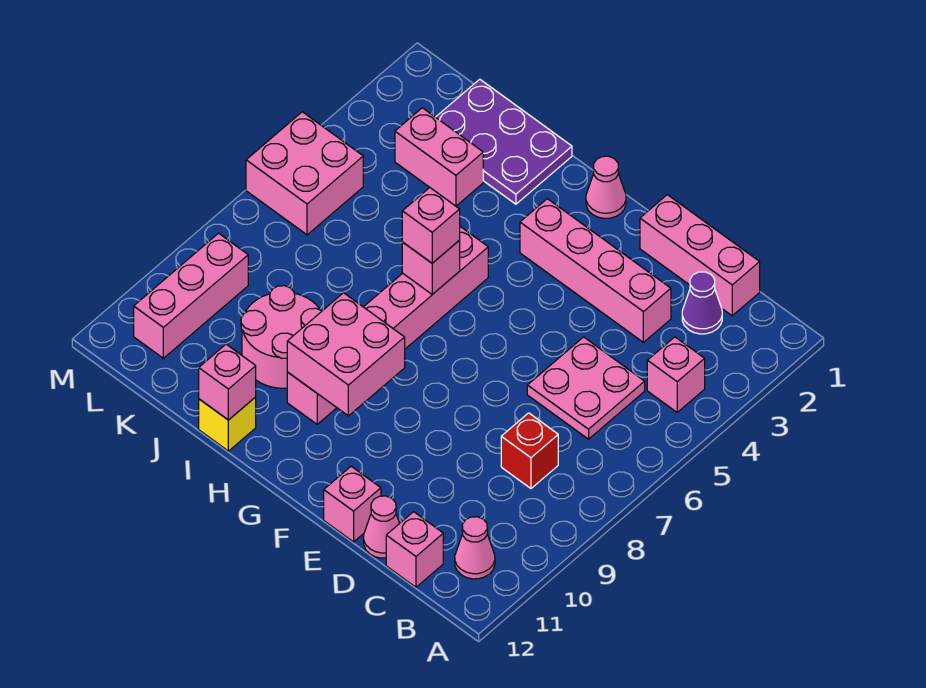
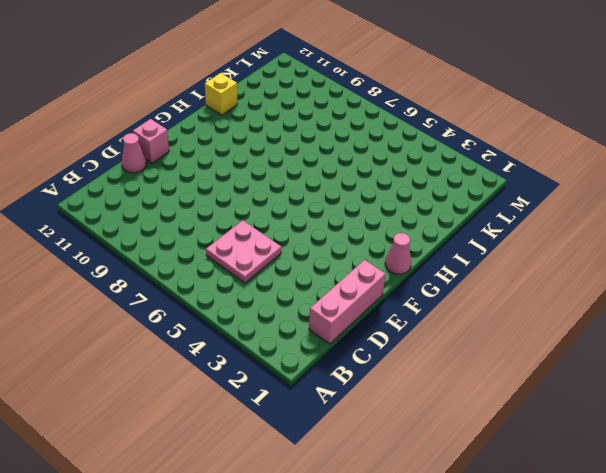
none -> pink brick B4 level 1
none -> pink cone B11 level 1
none -> purple cone C2 level 1

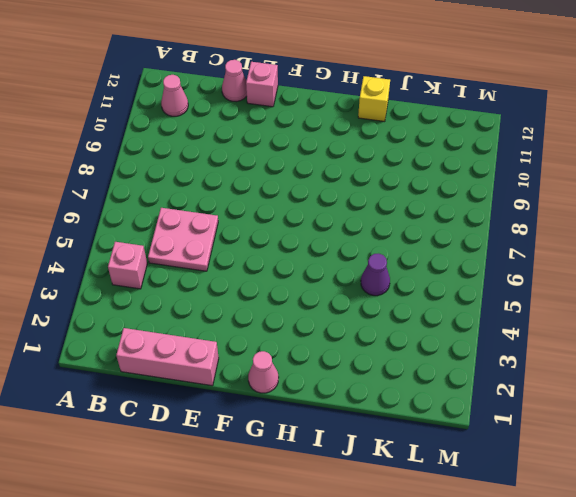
purple cone J5 level 1 -> purple cone C2 level 1
none -> red brick C8 level 1
none -> pink brick C12 level 1
none -> pink brick D3:G3 level 1

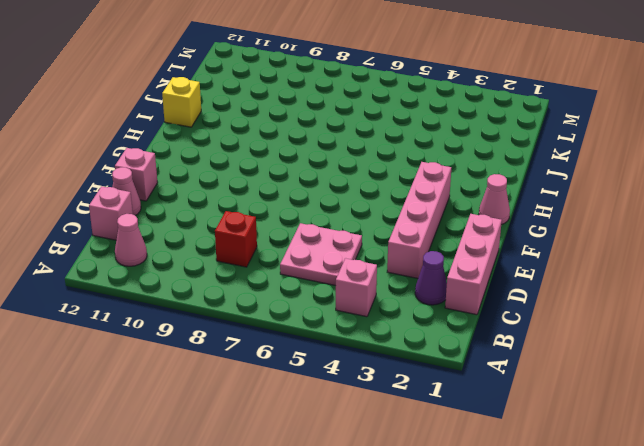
none -> pink brick H5:H10 level 1
none -> purple plate I1:K2 level 1
none -> pink round brick I9:J10 level 1

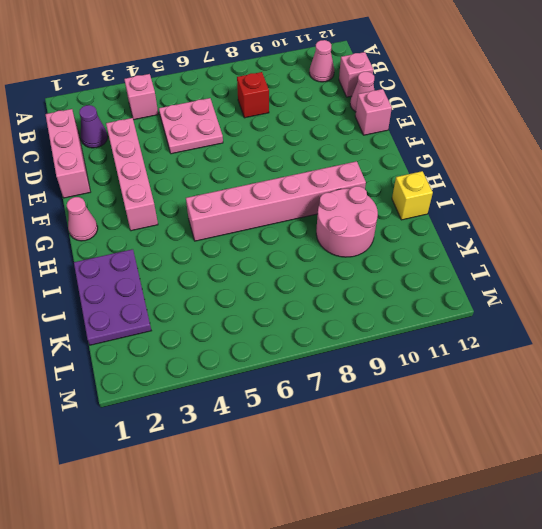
none -> pink brick J3:K3 level 1
none -> pink brick L5:M6 level 1
none -> pink brick L9:L11 level 1

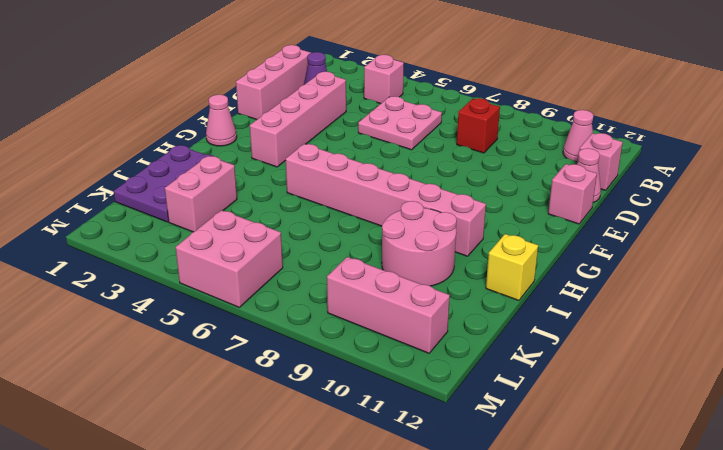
none -> pink brick G9:H10 level 2
none -> pink brick H6 level 2
none -> pink brick I12 level 2

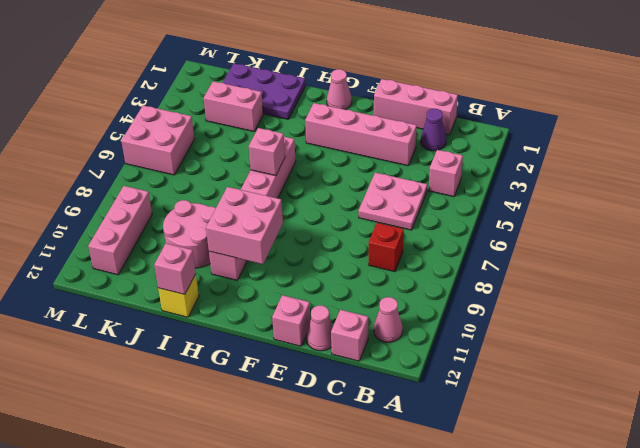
none -> pink brick H6 level 3

